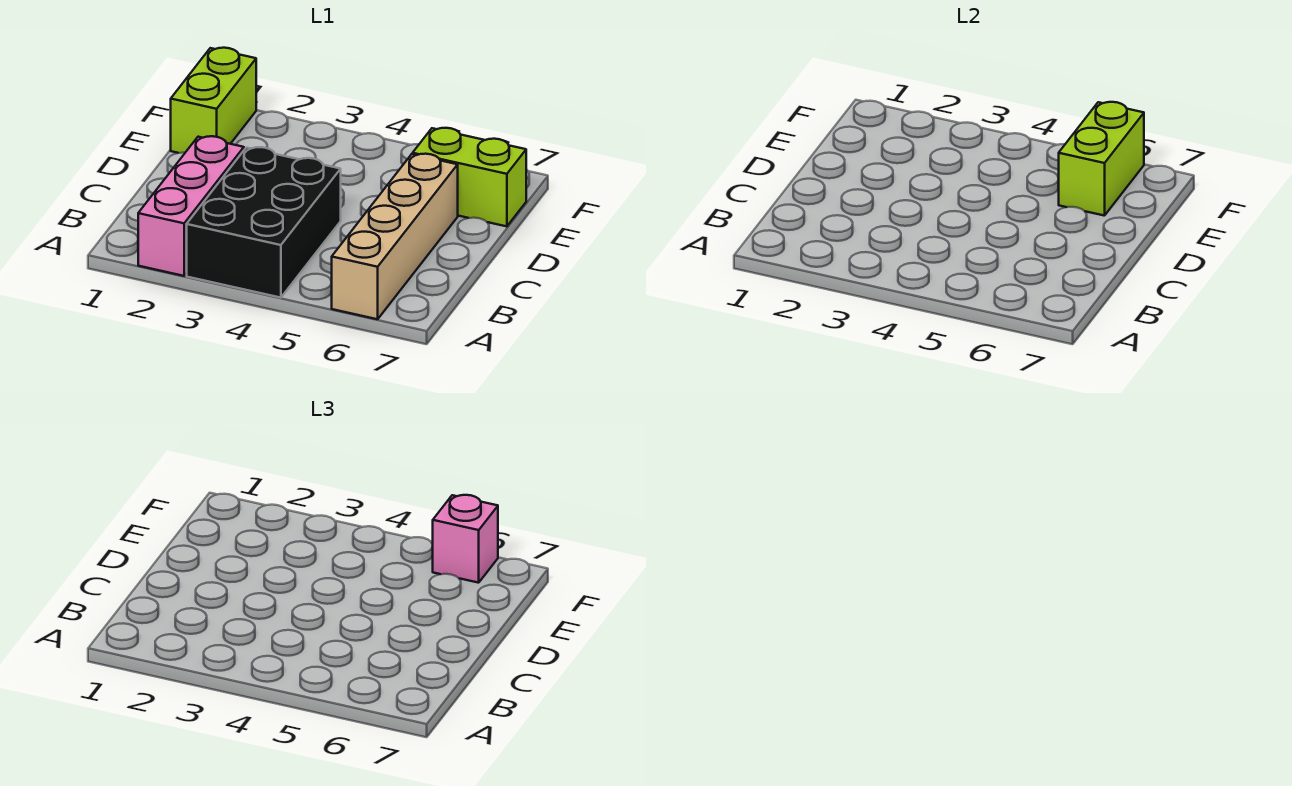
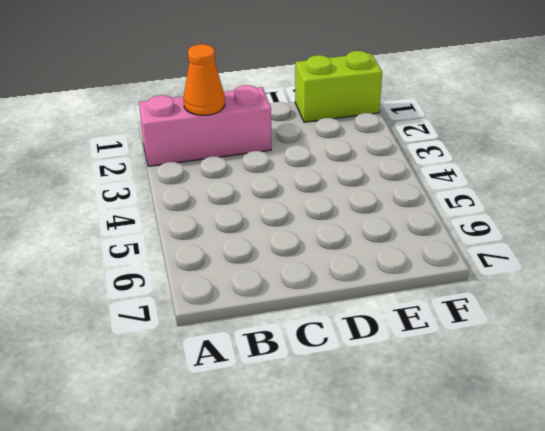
orange cone B2 level 2 -> none
none -> black brick A3:C4 level 1
none -> tan brick A6:D6 level 1

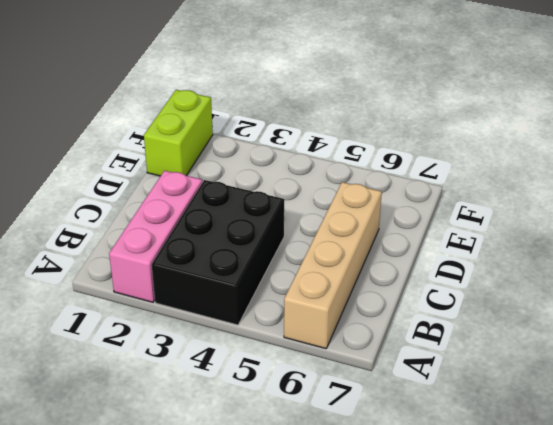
none -> lime brick E6:E7 level 1
none -> lime brick E6:F6 level 2

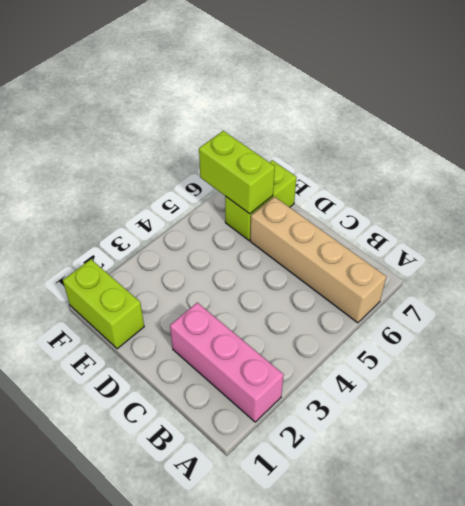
none -> black brick A3:C4 level 1
none -> pink brick F6 level 3

